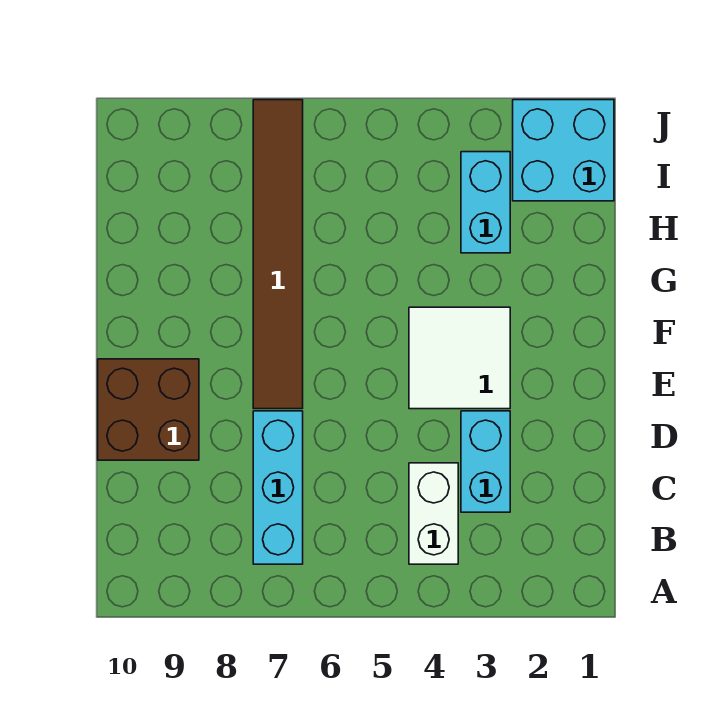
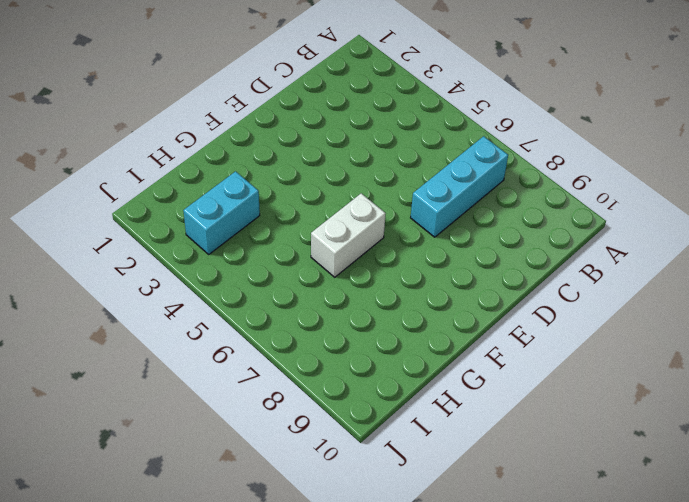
white brick F6:G6 level 1 -> white brick B4:C4 level 1
none -> cyan brick C3:D3 level 1
none -> brown brick D9:E10 level 1

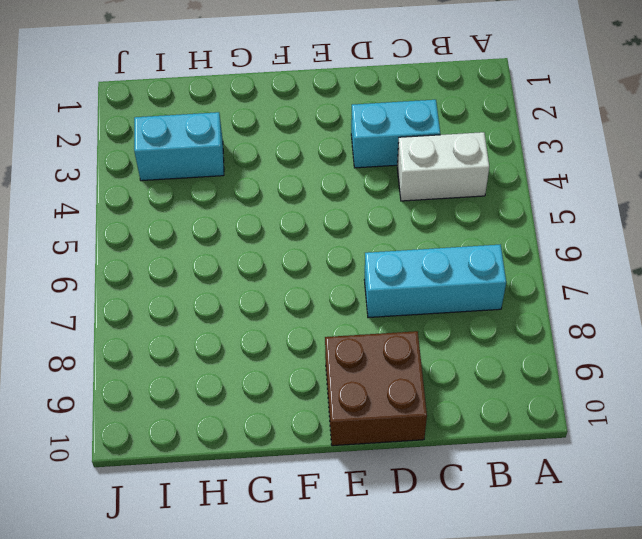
none -> white tile E3:F4 level 1
none -> brown tile E7:J7 level 1

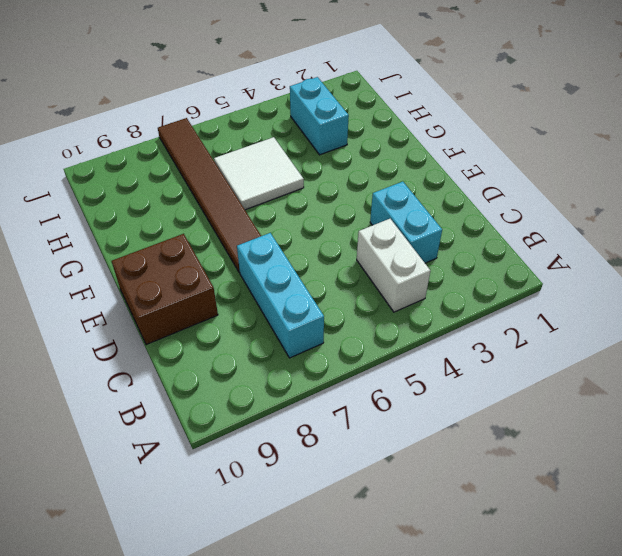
white tile G5:H6 level 1 -> white tile E3:F4 level 1
none -> cyan brick I1:J2 level 1

